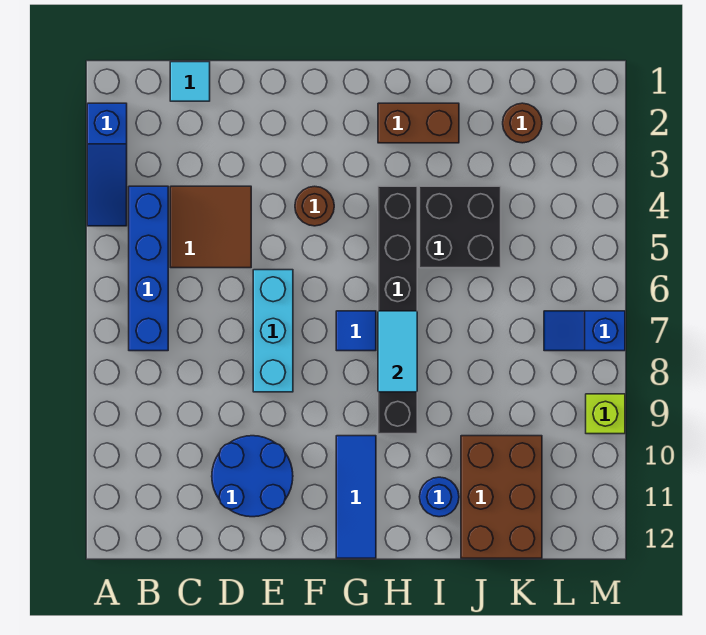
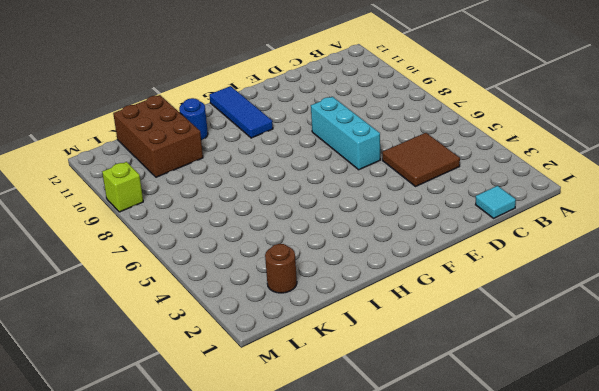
none -> blue slope A2:A4 level 1 top 2
none -> blue brick B4:B7 level 1
none -> blue round brick D10:E11 level 1

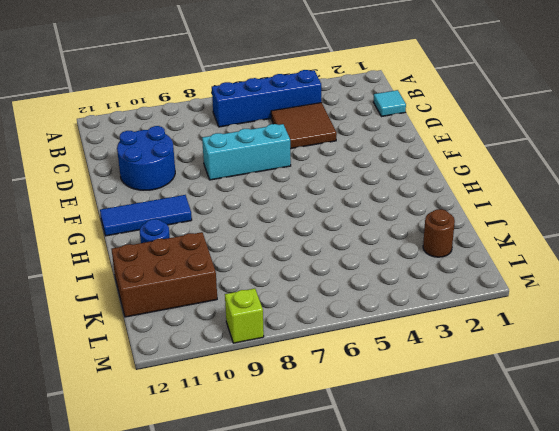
none -> blue slope A2:A4 level 1 top 2
none -> brown round brick F4 level 1
none -> blue tile G7 level 1

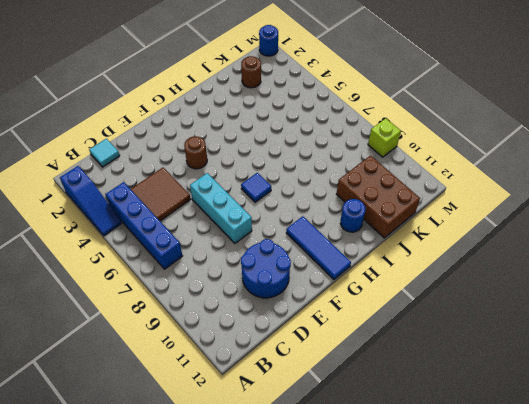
blue round brick M1 level 1 -> none
none -> brown brick H2:I2 level 1
none -> black brick H4:H9 level 1
none -> black brick I4:J5 level 1

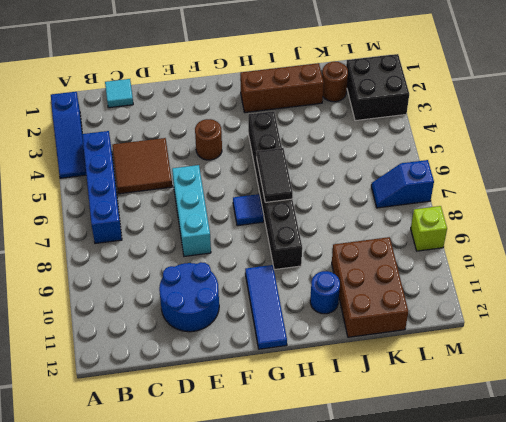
brown brick H2:J2 level 1 -> brown brick H2:I2 level 1
black tile H6:H7 level 2 -> cyan tile H7:H8 level 2
black brick L2:M3 level 1 -> black brick I4:J5 level 1

